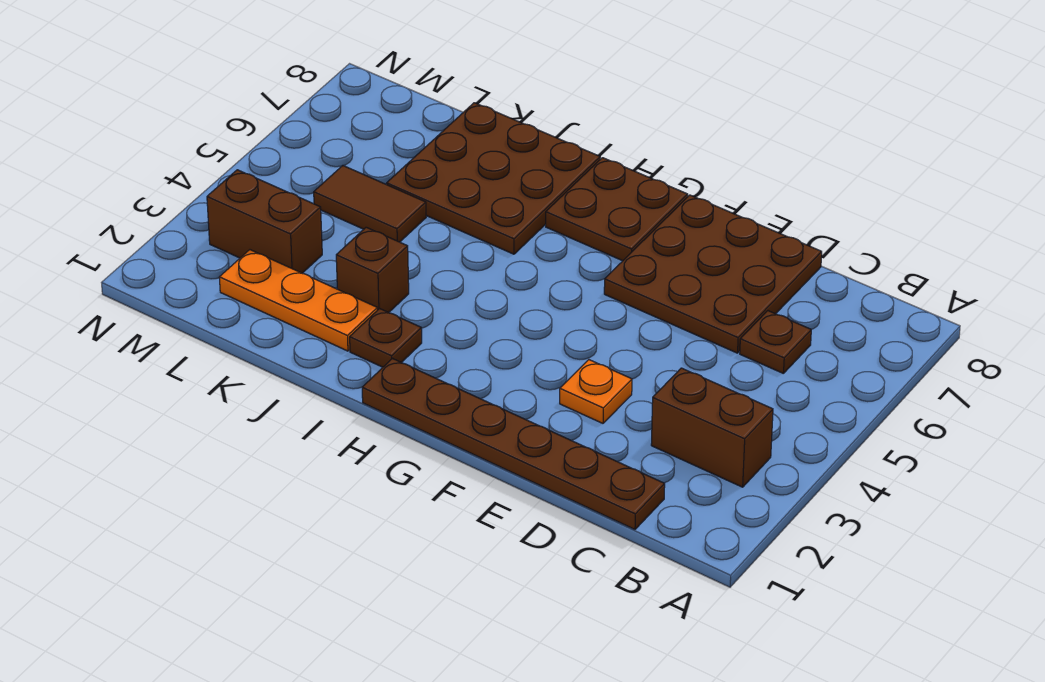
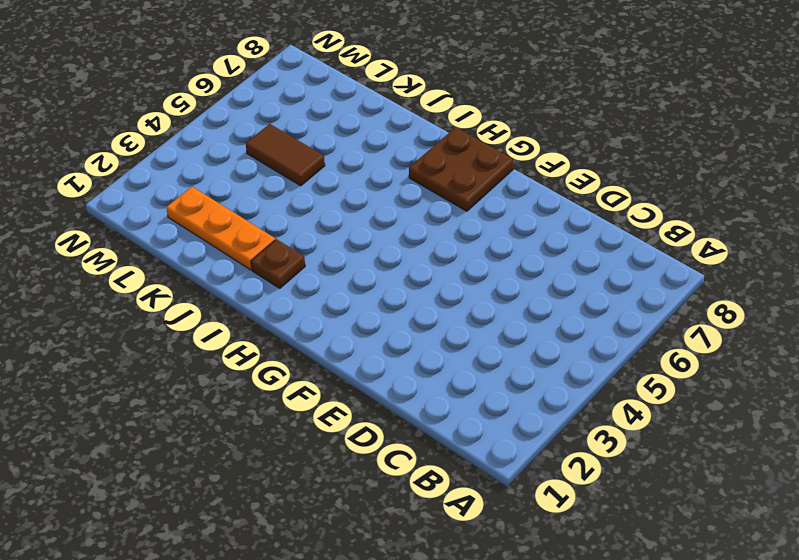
none -> brown brick B3:C3 level 1
none -> brown plate C1:H1 level 1
none -> brown plate C6 level 1

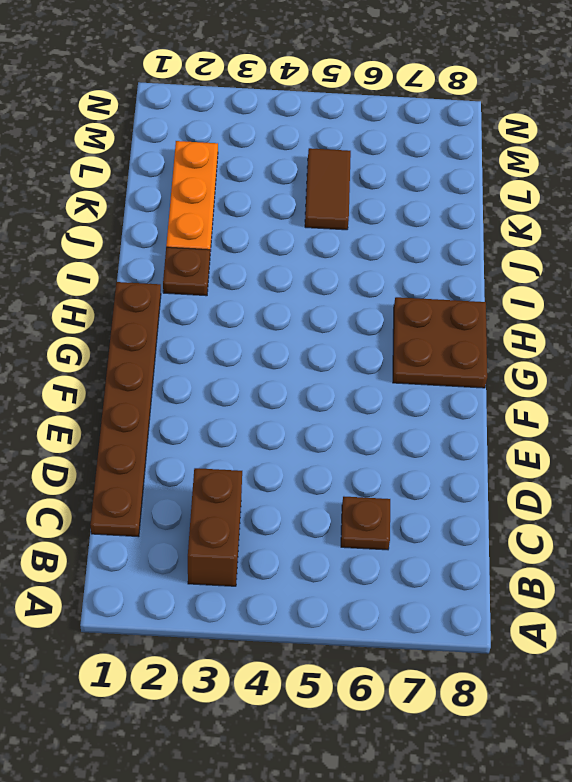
none -> brown plate D6:F8 level 1
none -> orange plate E3 level 1
none -> brown plate I6:K8 level 1

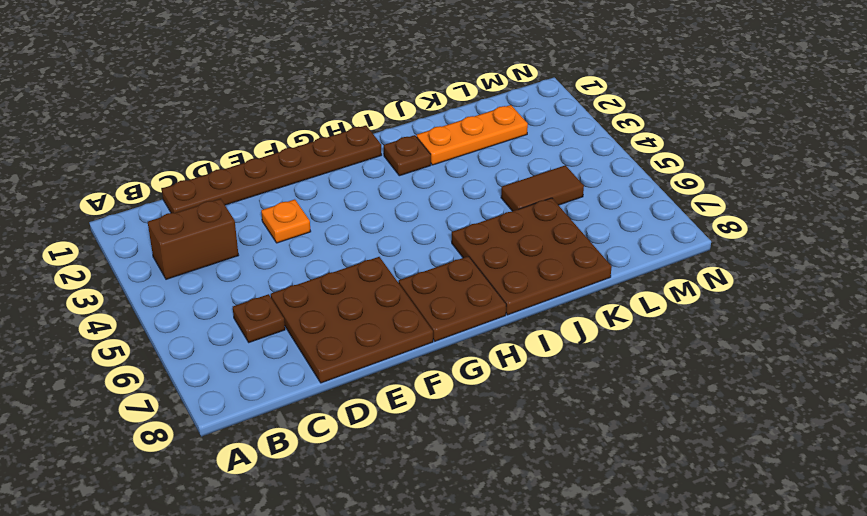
none -> brown brick J3 level 1
none -> brown brick L3:M3 level 1

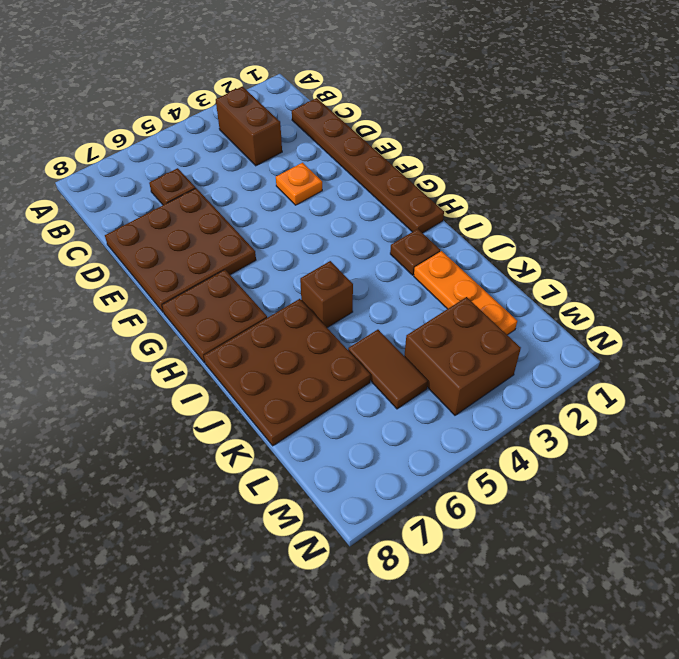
brown brick I5 level 1 -> brown brick J3 level 1
brown brick L3:M4 level 1 -> brown brick L3:M3 level 1

